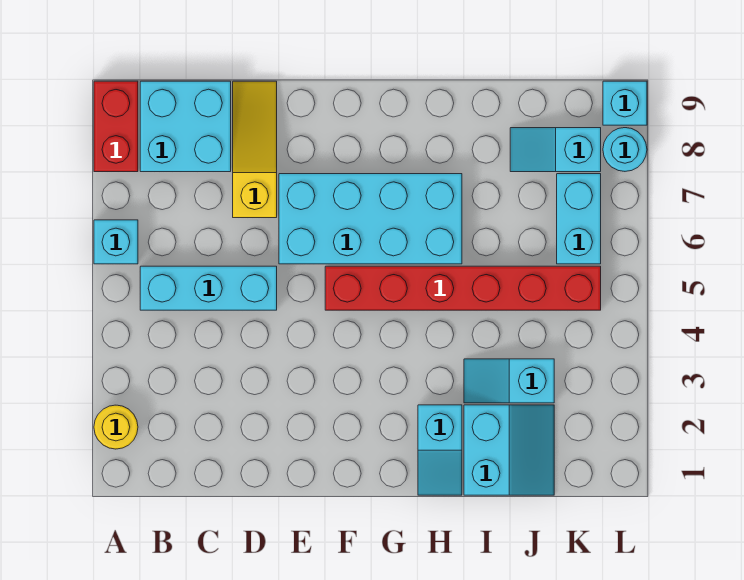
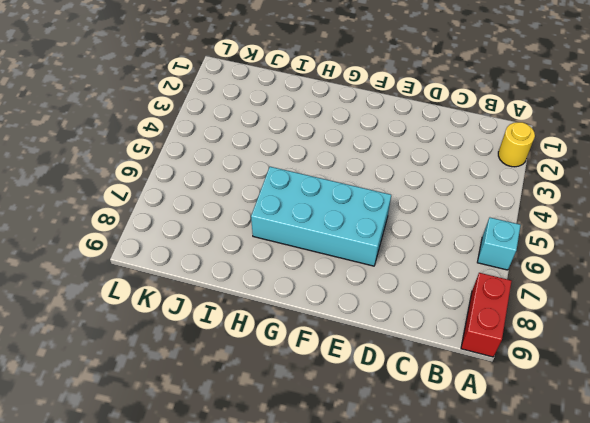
none -> cyan brick B5:D5 level 1
none -> cyan brick B8:C9 level 1
none -> yellow slope D7:D9 level 1 top 7

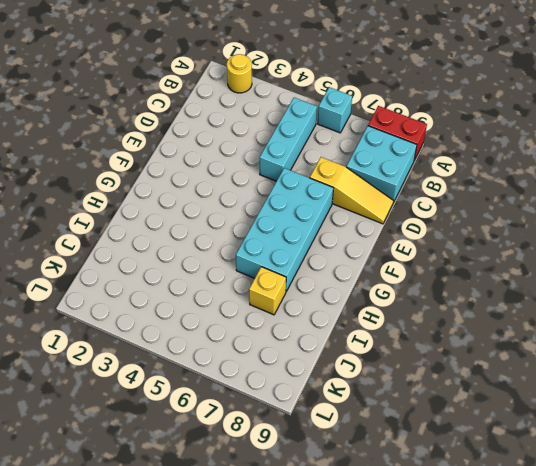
yellow brick I7 level 1 -> none
none -> red brick F5:K5 level 1
none -> cyan slope H1:H2 level 1 top 2
none -> cyan slope I1:J2 level 1 top I

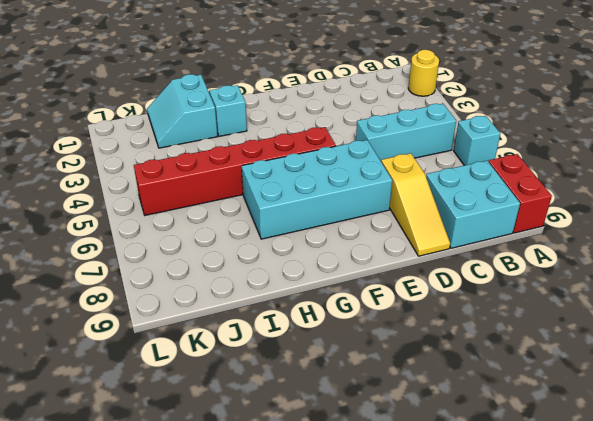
none -> cyan slope I3:J3 level 1 top J
none -> cyan slope J8:K8 level 1 top K
none -> cyan brick K6:K7 level 1

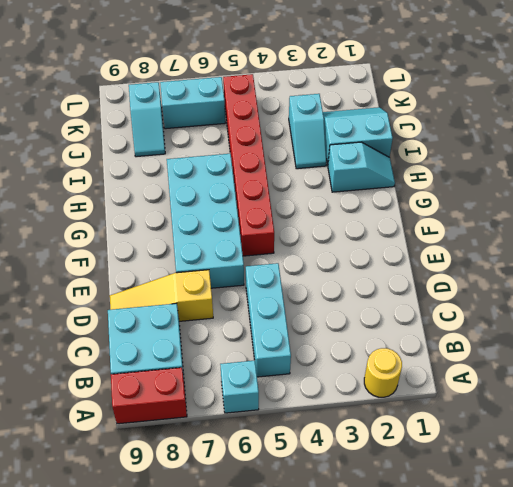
none -> cyan round brick L8 level 1
none -> cyan brick L9 level 1

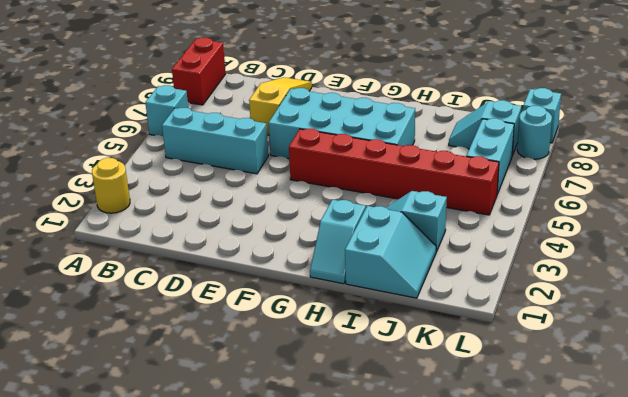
none -> cyan brick B8:C9 level 1

